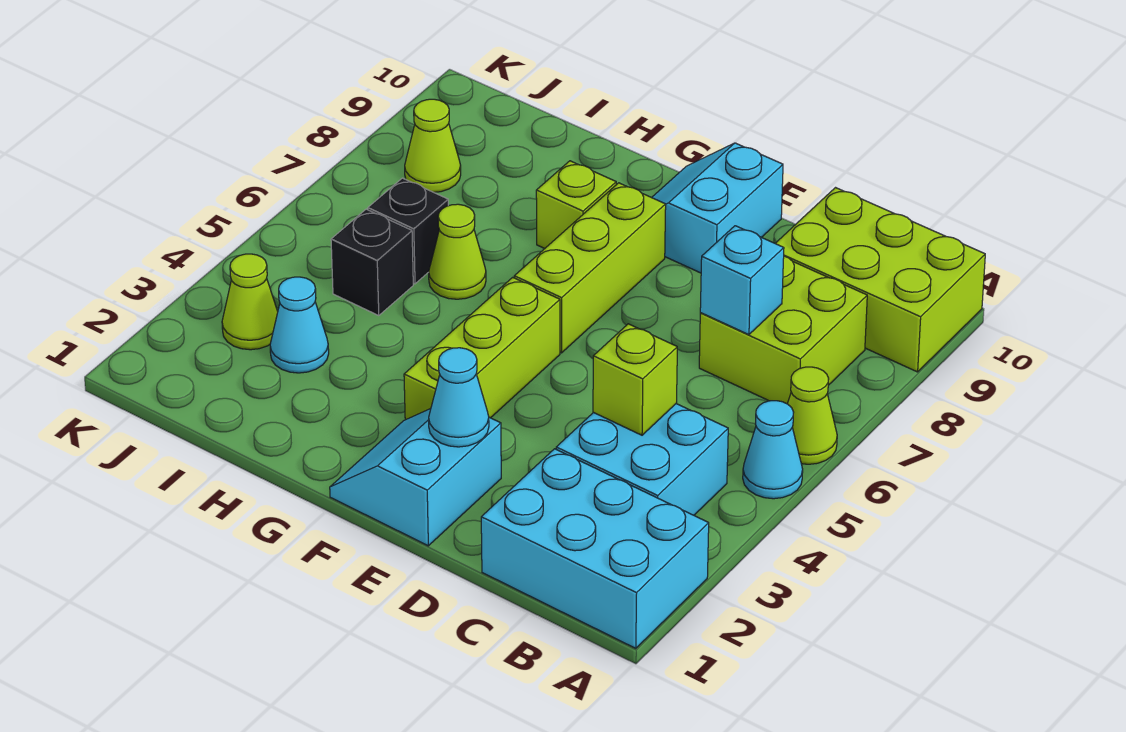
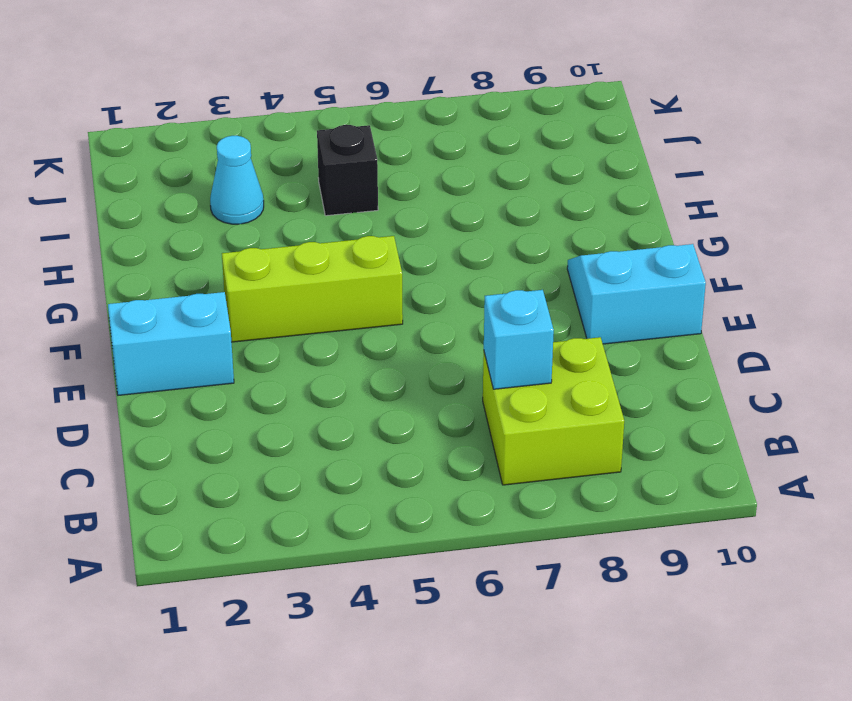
none -> cyan brick A1:C2 level 1
none -> cyan cone A5 level 1
none -> lime cone A6 level 1

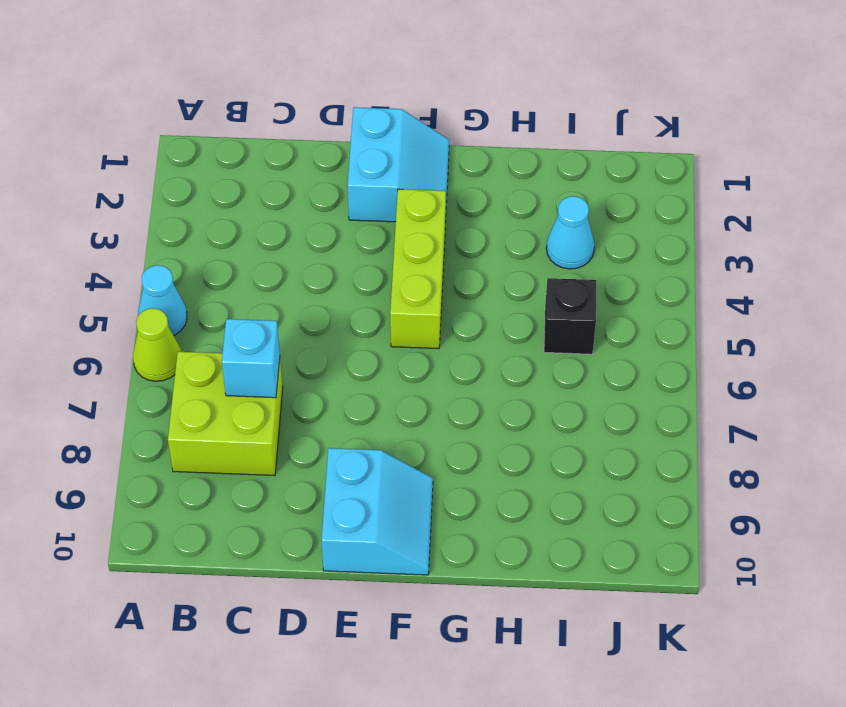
none -> cyan brick A1:C2 level 1
none -> lime brick A9:C10 level 1
none -> cyan brick B3:C4 level 1

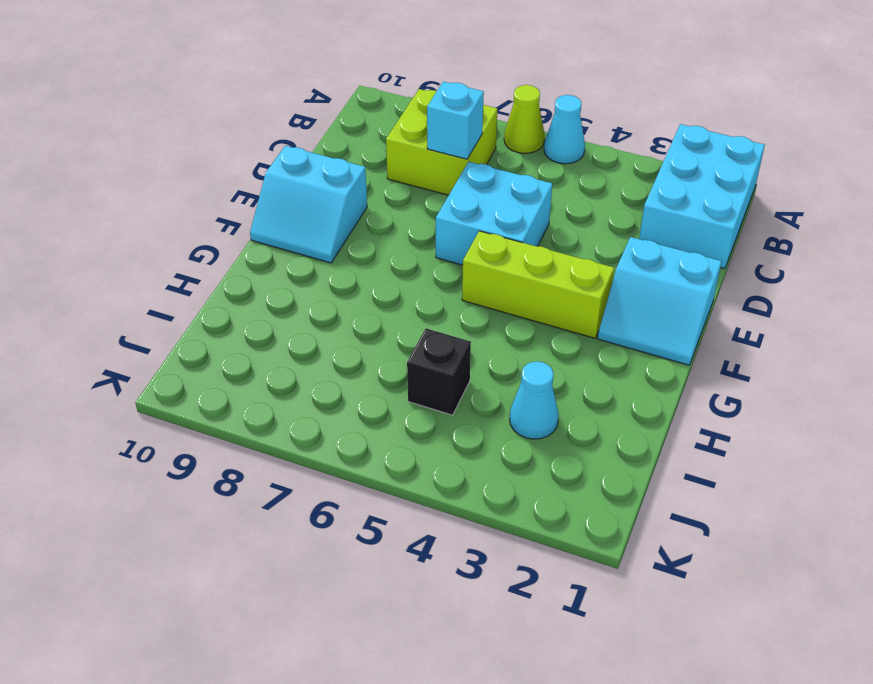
cyan brick D5:E6 level 1 -> cyan brick B3:C4 level 1
none -> lime brick A9:C10 level 1
none -> lime brick F6:F8 level 1
none -> lime brick G8 level 1

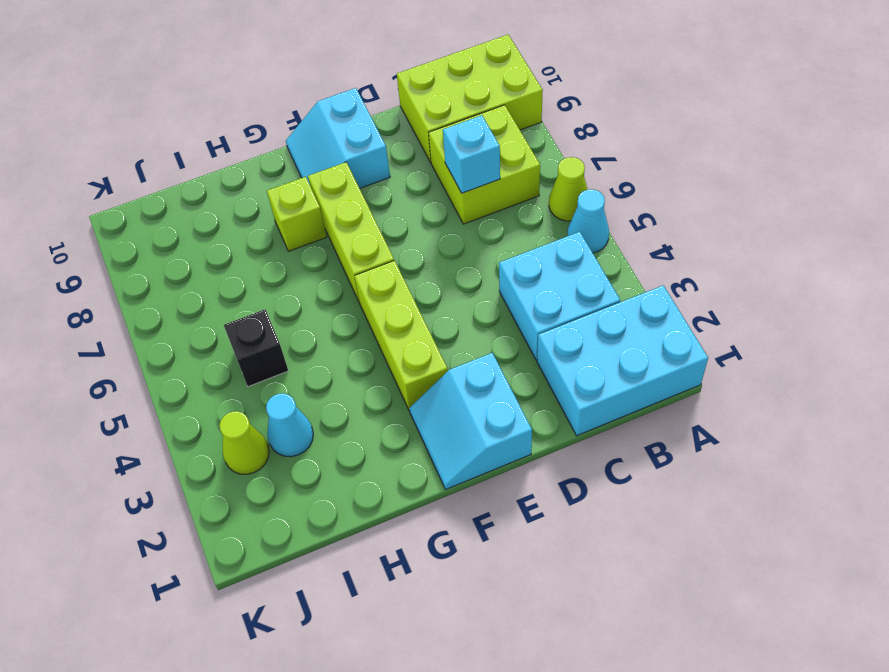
none -> lime cone H6 level 1
none -> black brick I6 level 1
none -> lime cone J8 level 1

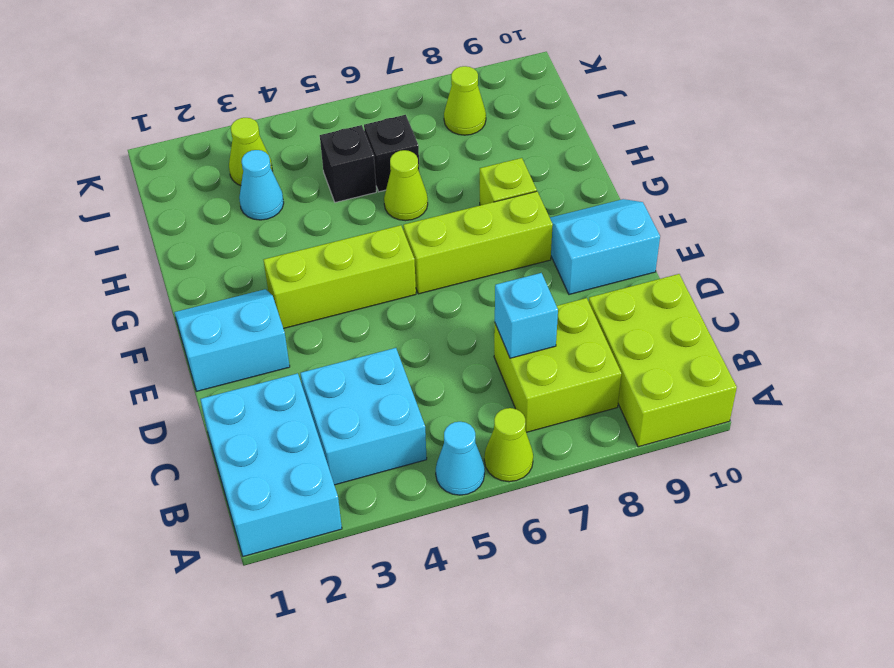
none -> lime brick C4 level 2
none -> cyan cone E2 level 2

